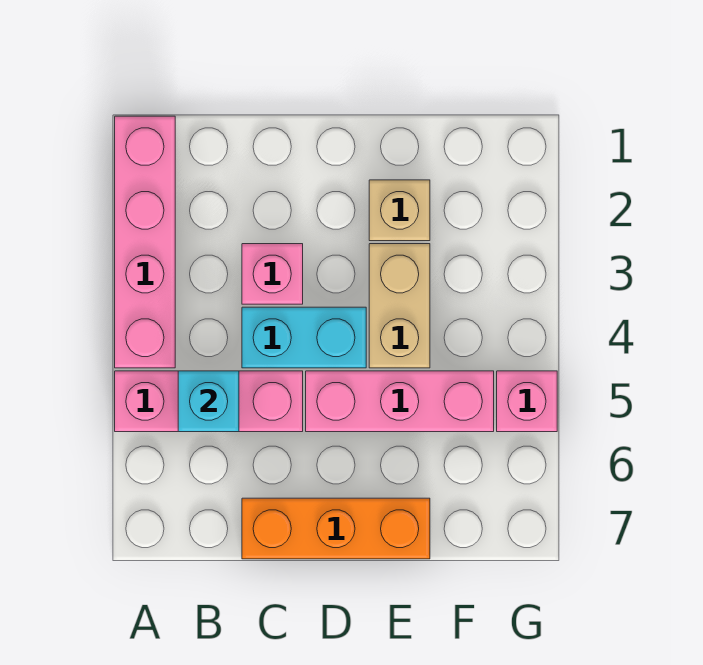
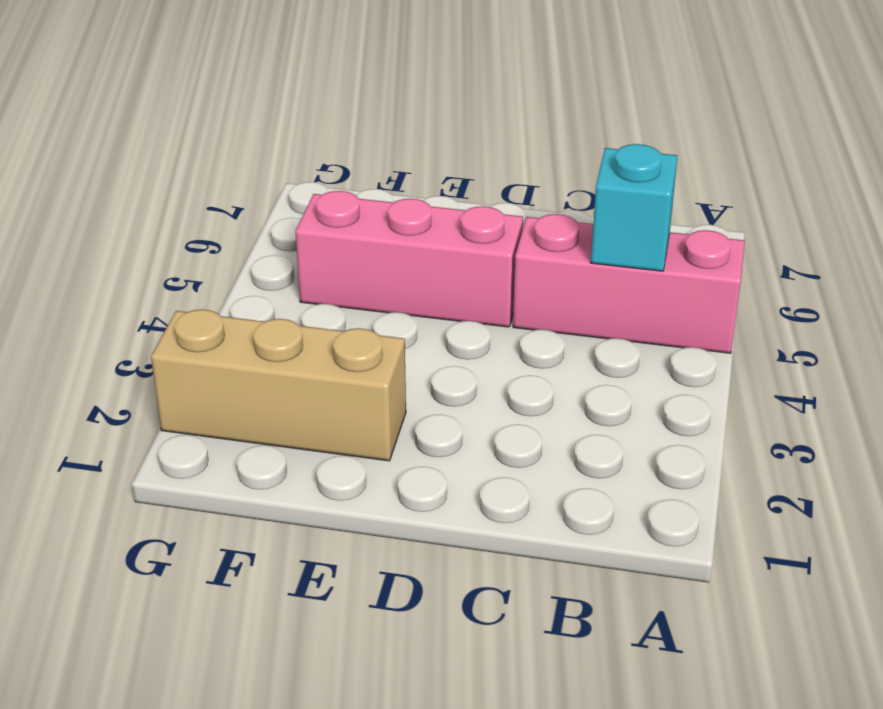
tan brick E2:G2 level 1 -> tan brick E2 level 1
none -> pink brick A1:A4 level 1
none -> pink brick C3 level 1

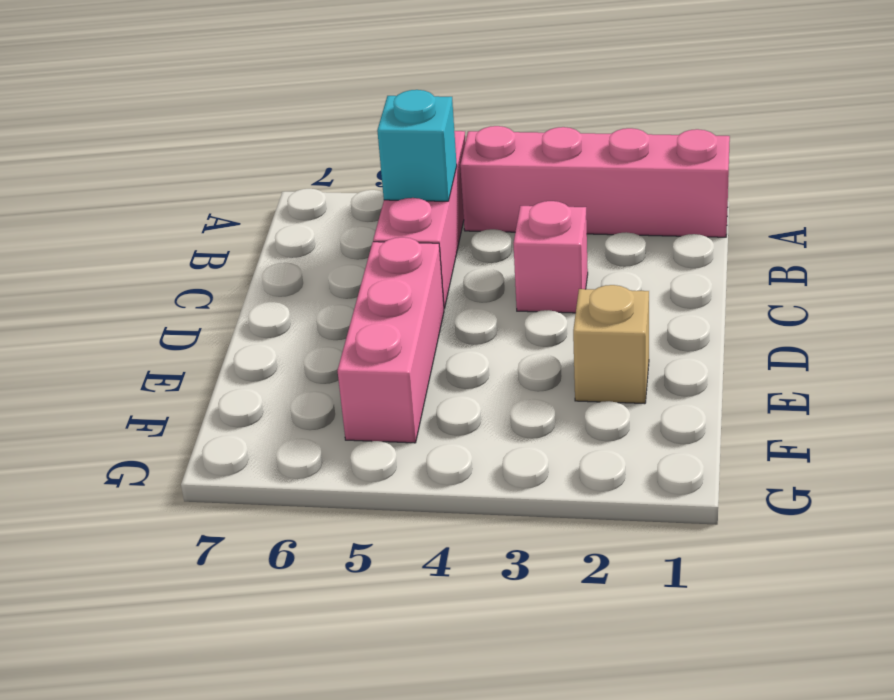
none -> cyan brick C4:D4 level 1
none -> orange brick C7:E7 level 1

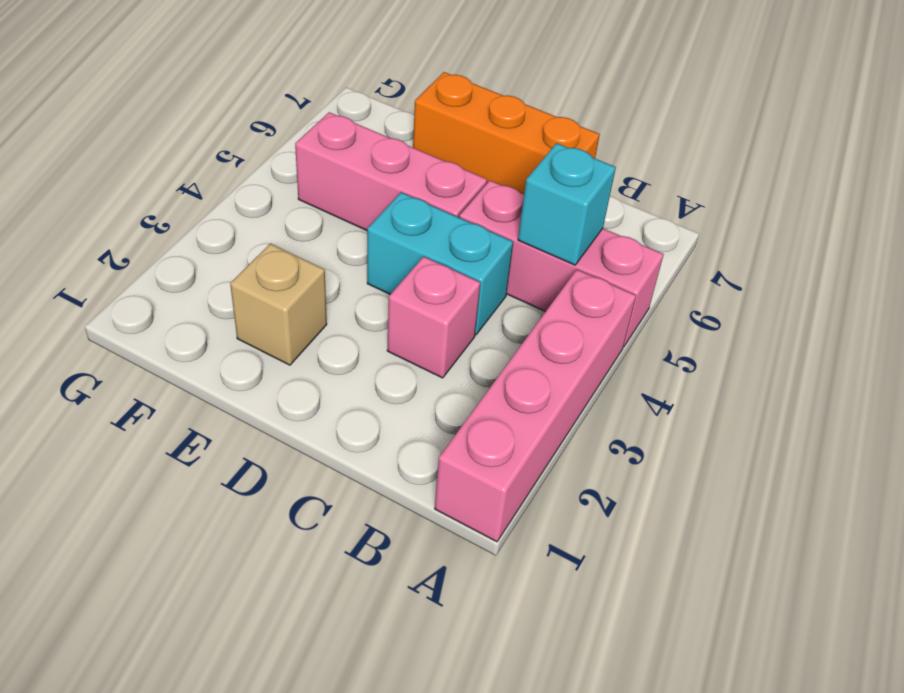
none -> tan brick E3:E4 level 1
none -> pink brick G5 level 1

